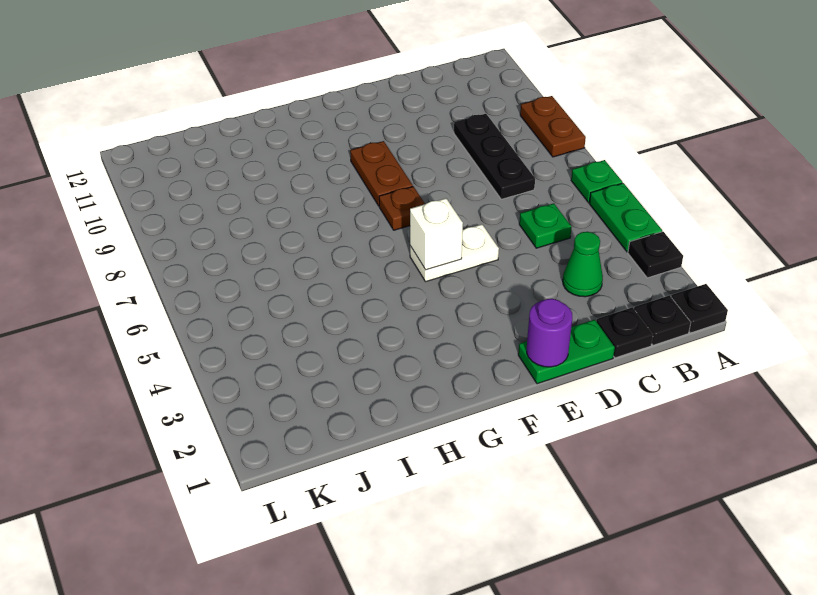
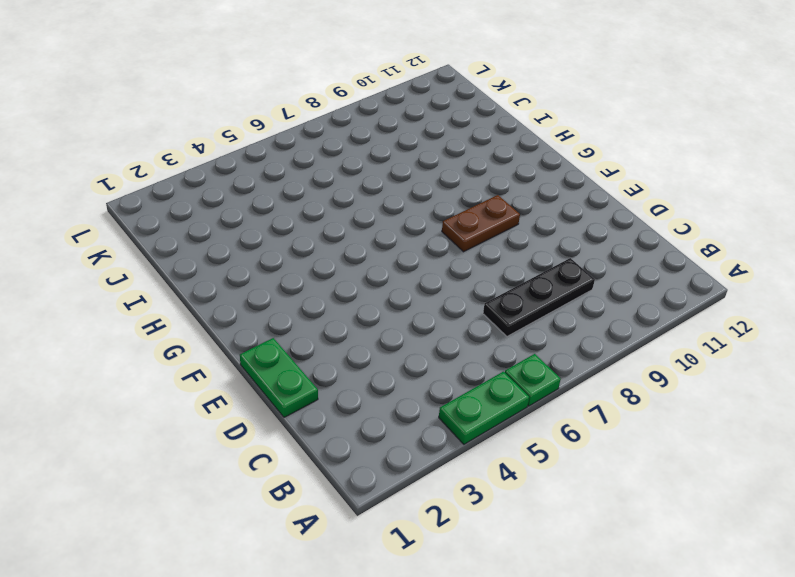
none -> black plate A1 level 1
none -> black plate A3 level 1
none -> brown plate A8:A9 level 1

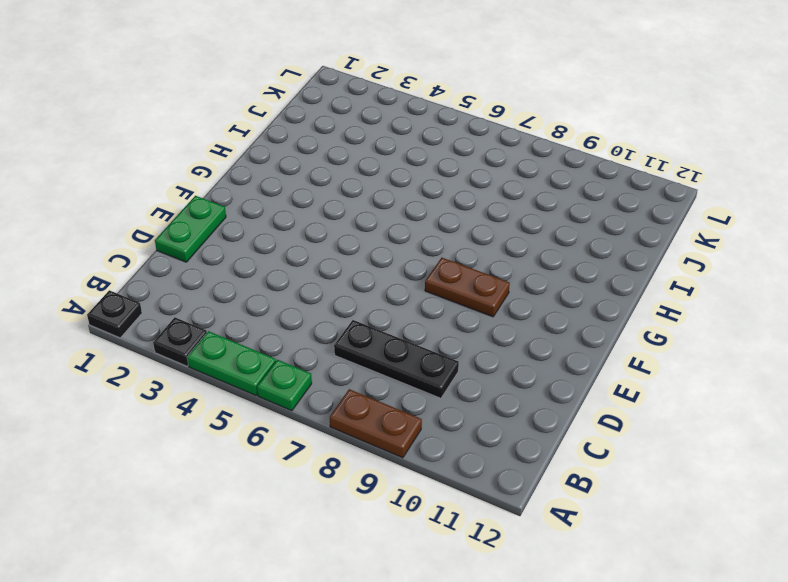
none -> black plate B1 level 1
none -> black plate C1 level 1
none -> green cone C3 level 1

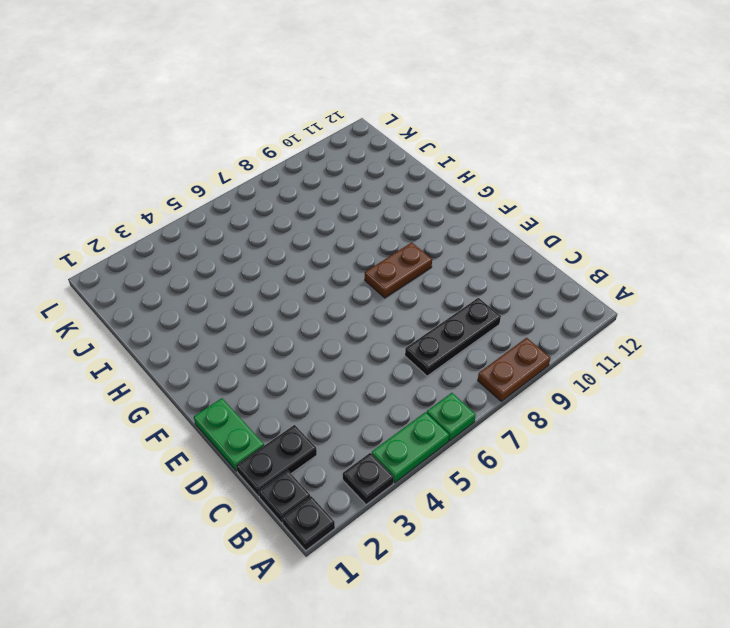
black plate C1:C2 level 1 -> black plate C1 level 1
none -> green cone C3 level 1
none -> green plate C5 level 1
none -> white plate E5:F5 level 1

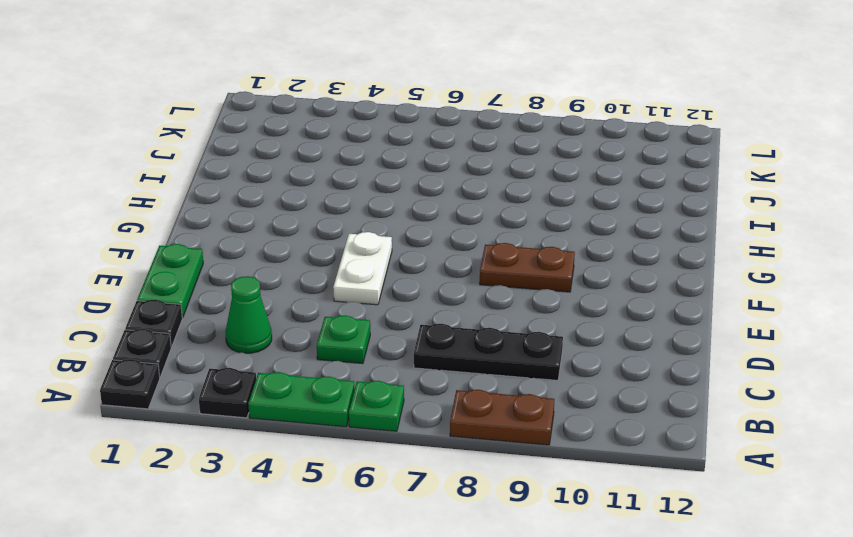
none -> brown plate F7 level 1
none -> purple round brick E1 level 2
none -> white brick F5 level 2

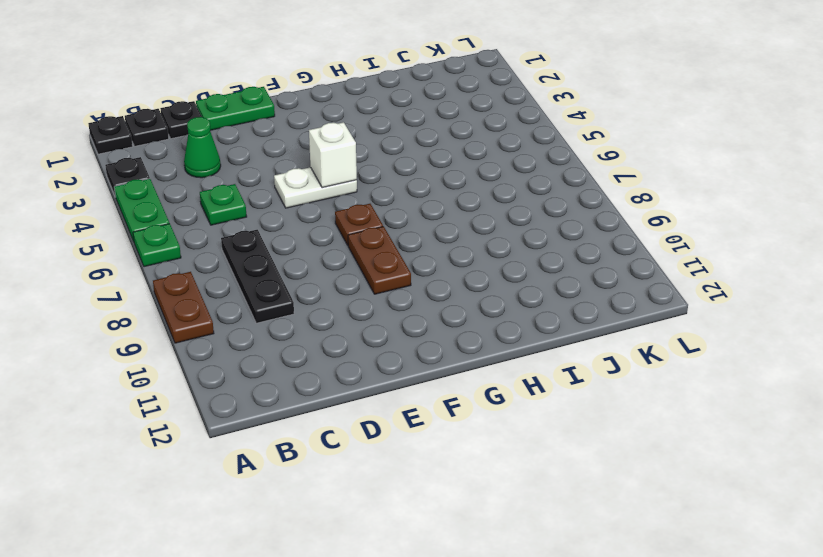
none -> purple round brick E1 level 2

